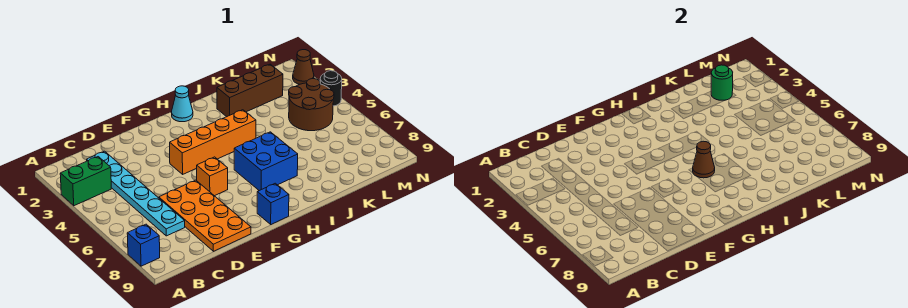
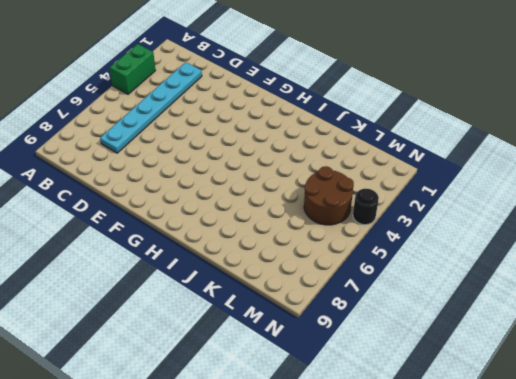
green brick A3:A4 level 1 -> green brick A3:B3 level 1
none -> blue brick A8 level 1
none -> orange plate D6:E9 level 1
none -> orange brick F4:I4 level 1

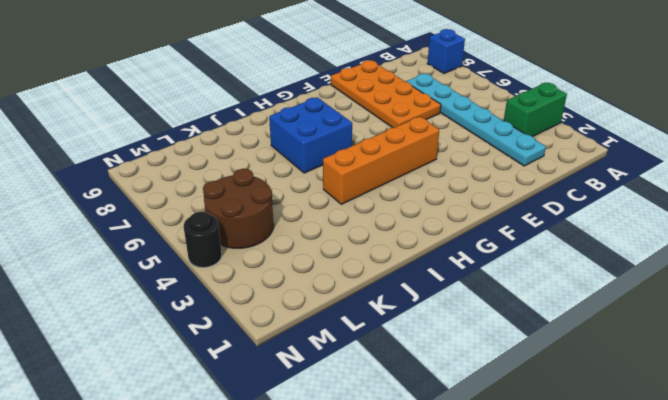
none -> orange brick F6 level 1
none -> blue brick G9 level 1
none -> cyan cone H1 level 1

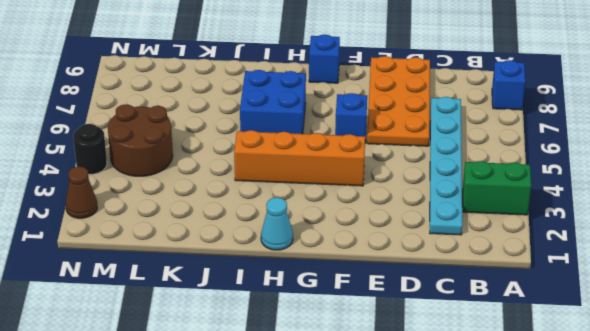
blue brick F6 level 1 -> orange brick F6 level 1
none -> brown brick J2:L2 level 1
none -> brown cone H6 level 2
none -> green round brick L2 level 2

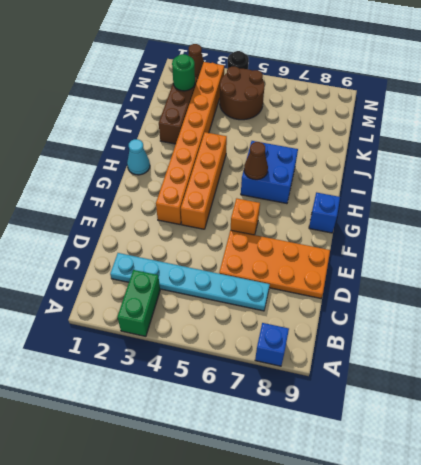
orange brick F3:M3 level 1 -> none

